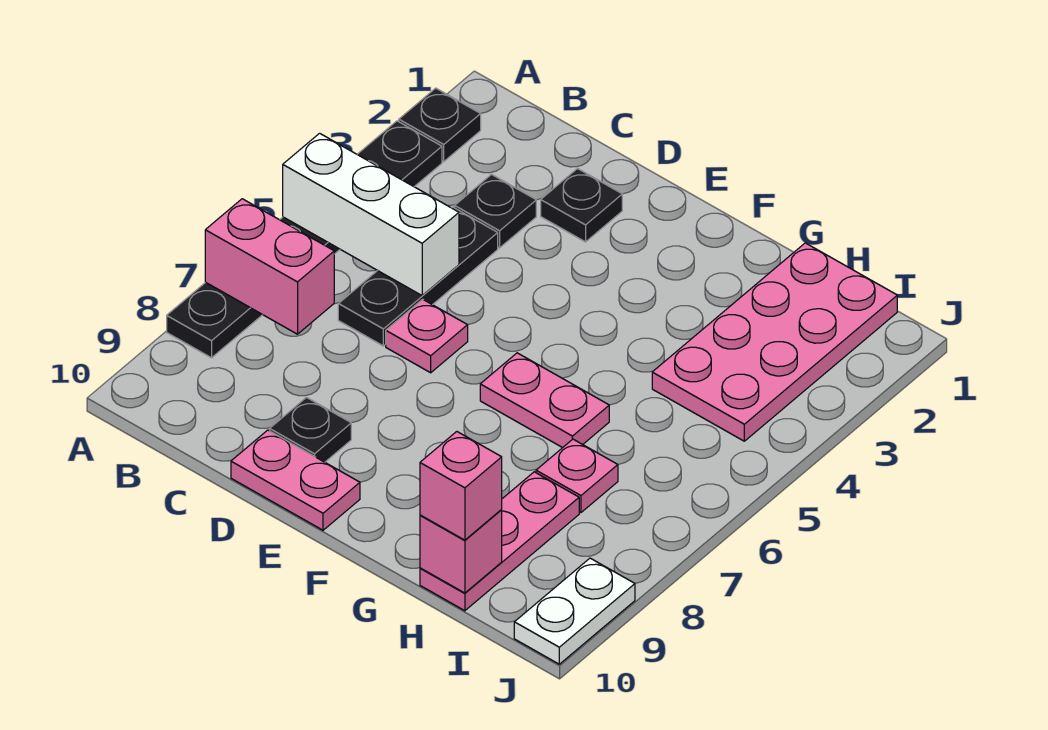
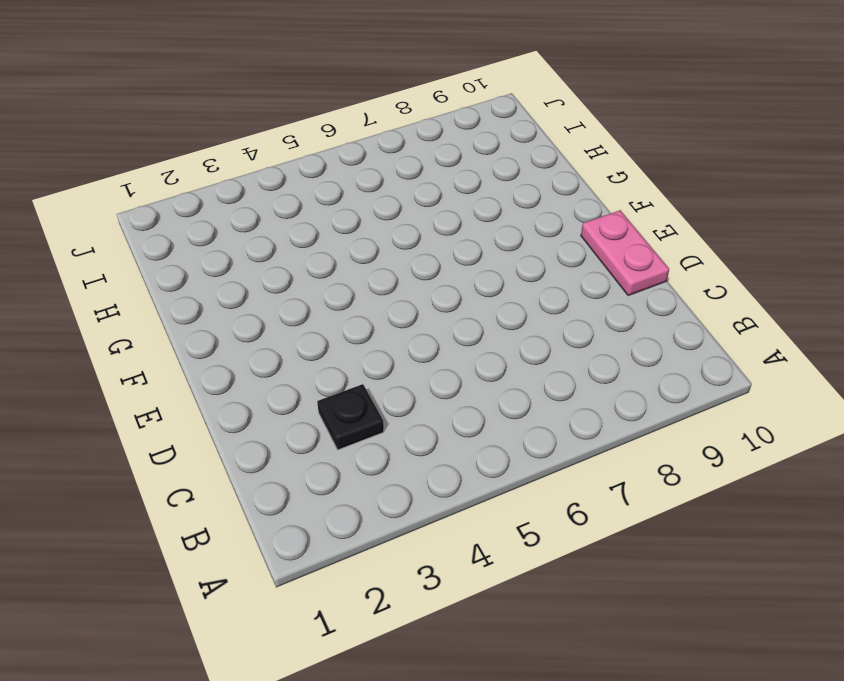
none -> black plate A2 level 1
none -> black plate A3:A8 level 1
none -> black plate C4:C6 level 1

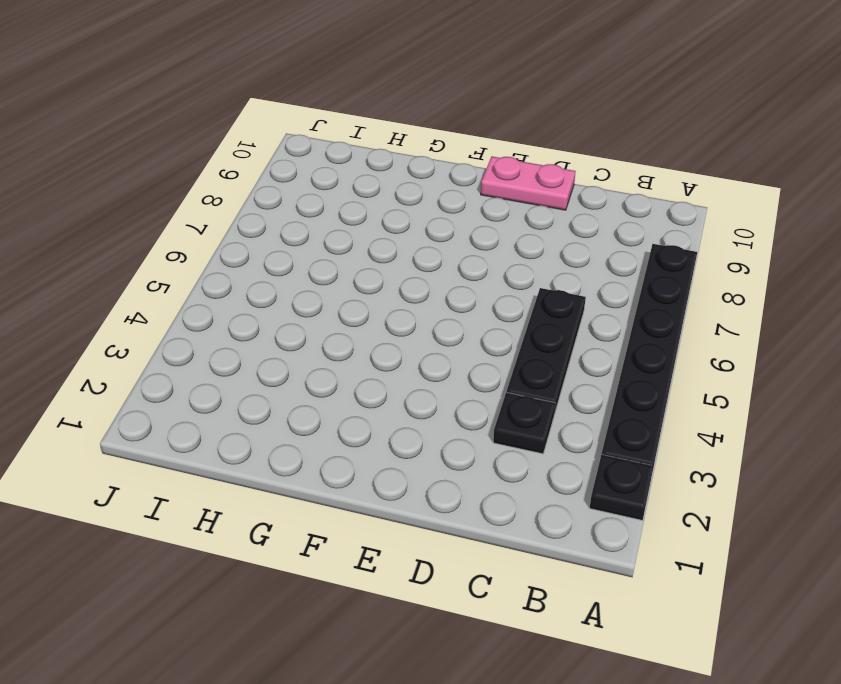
none -> black plate D2 level 1
none -> pink plate D6 level 1
none -> black plate D9 level 1

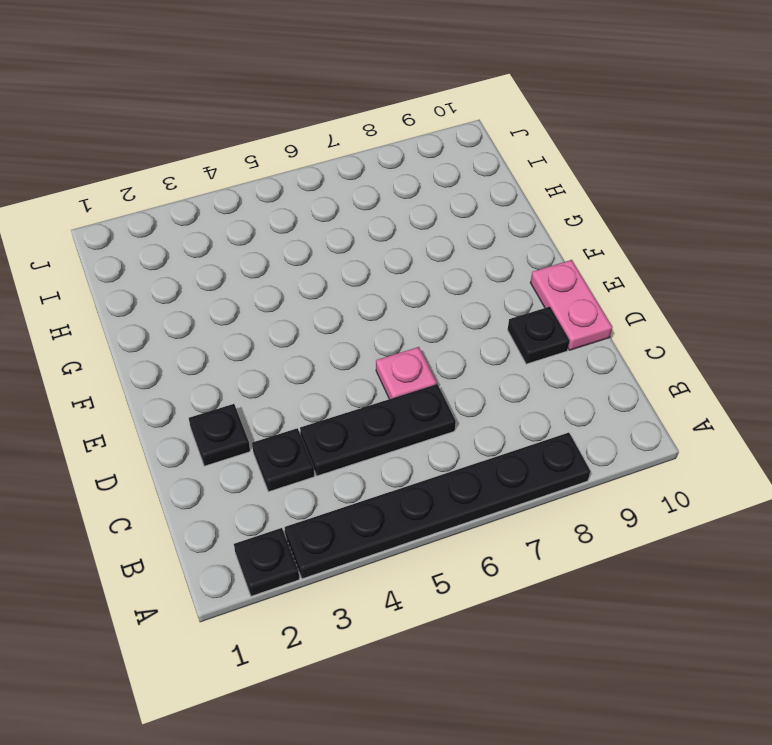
none -> pink plate F6:G6 level 1
none -> pink plate H1:I4 level 1
none -> pink plate H7 level 1

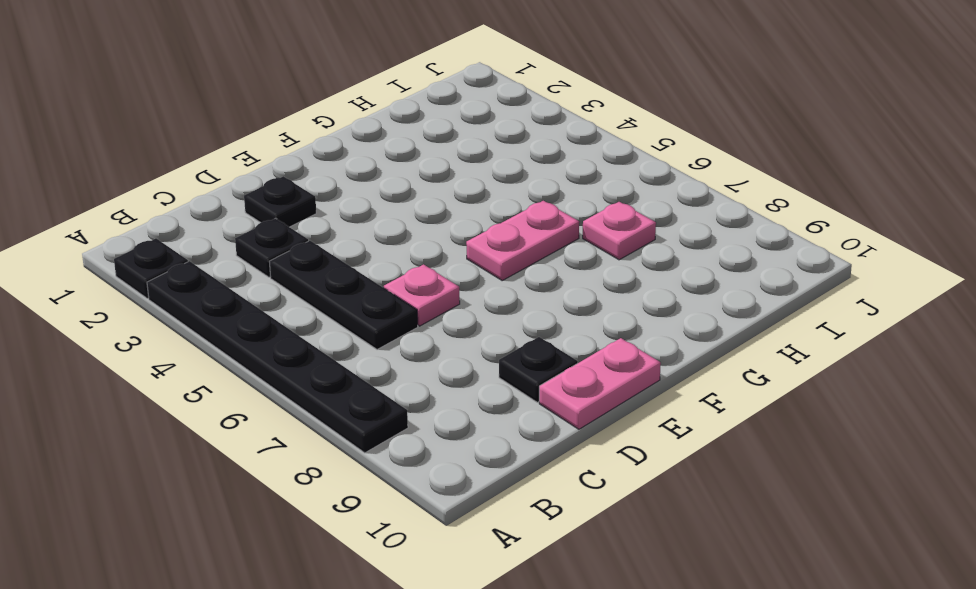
none -> pink plate H1:I4 level 1
none -> pink plate H8:H10 level 1
none -> white plate J9:J10 level 1

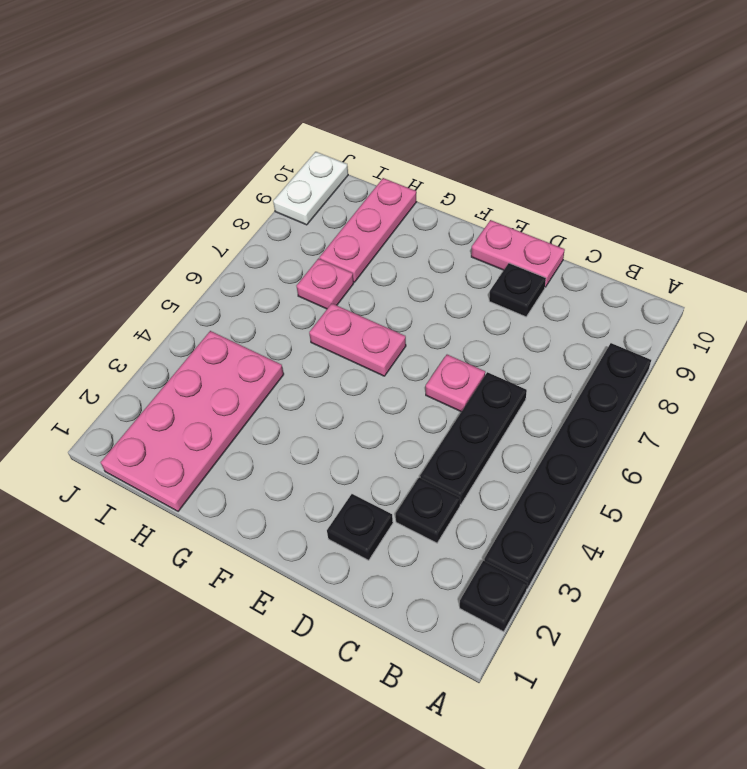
none -> white brick A5:C5 level 2
none -> pink brick A7:B7 level 2
none -> pink brick H10 level 2

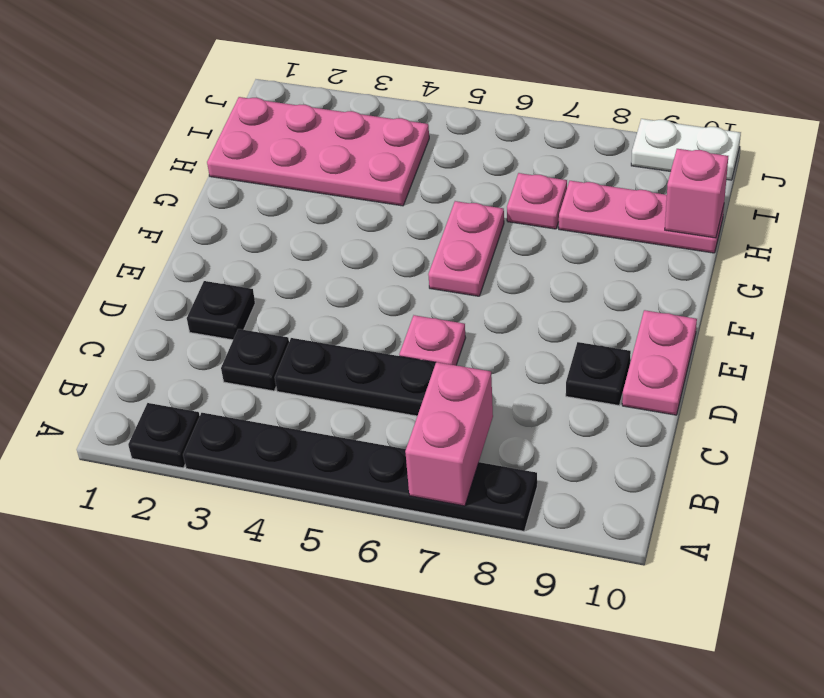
none -> white brick A5:C5 level 2
none -> pink brick H10 level 3

